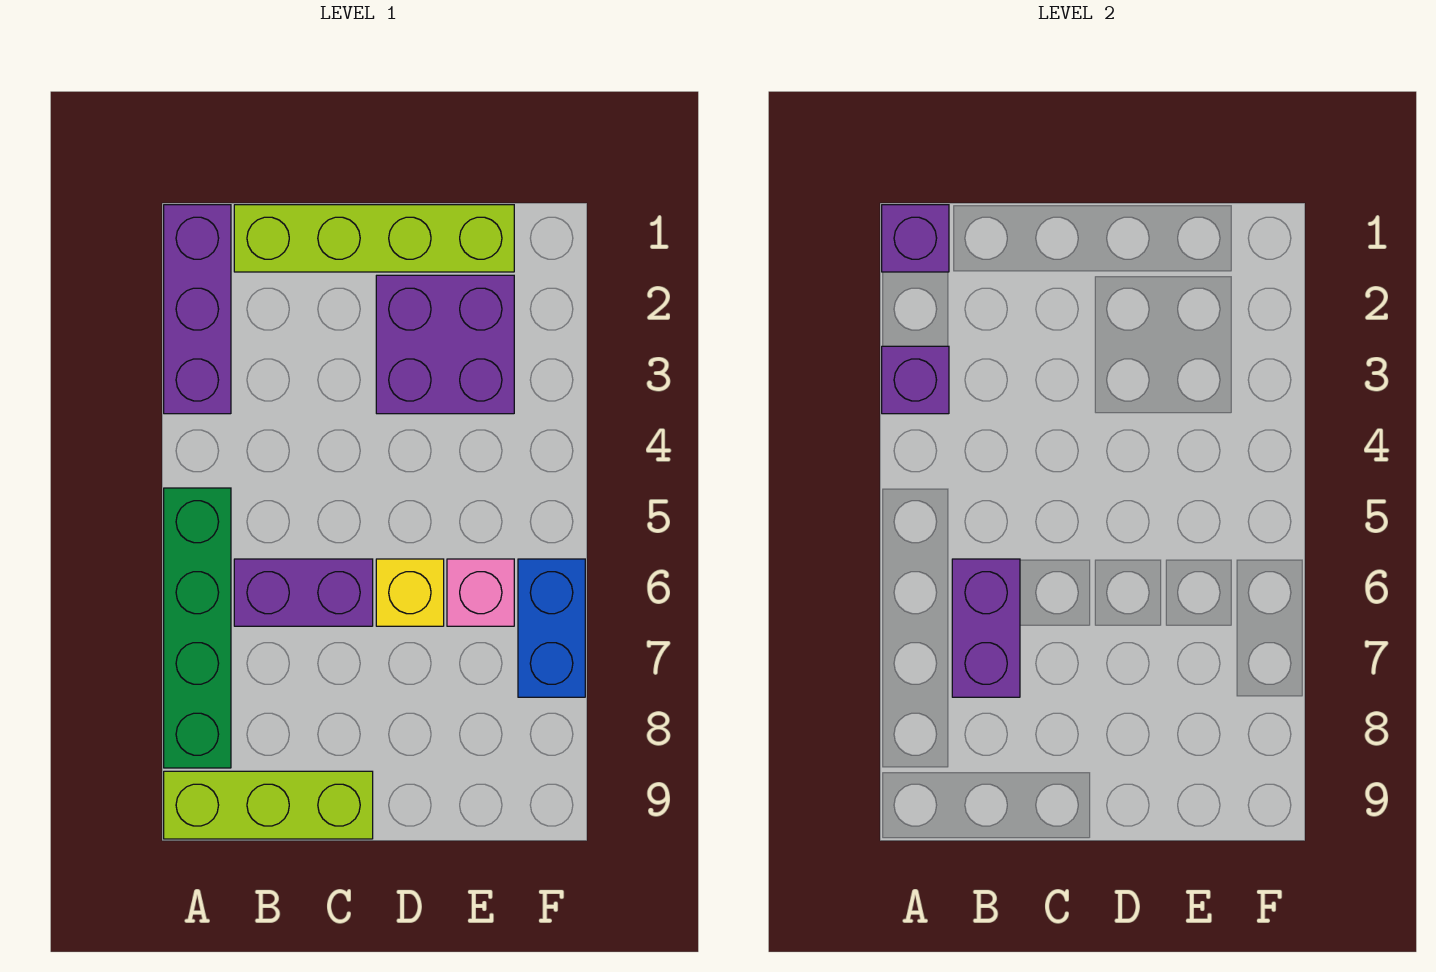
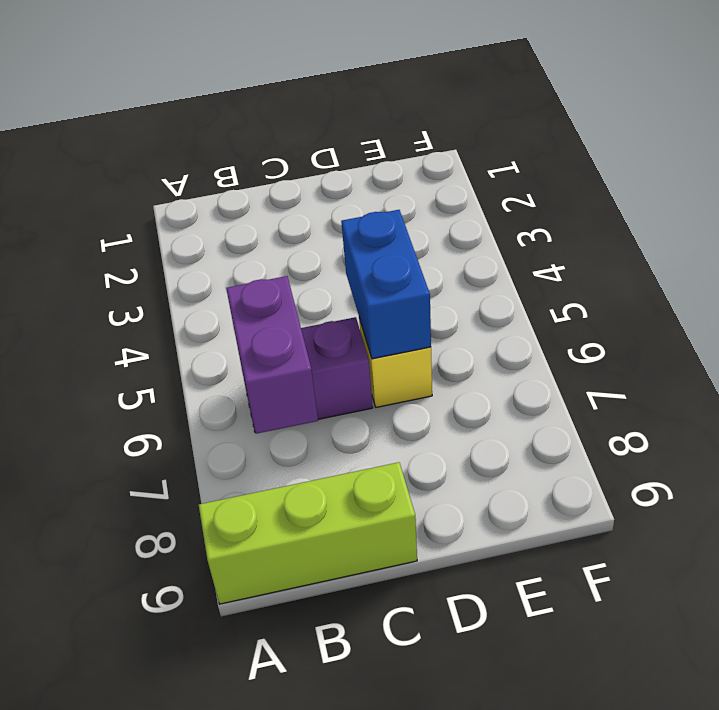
blue brick D5:D6 level 2 -> blue brick F6:F7 level 1
none -> purple brick A1:A3 level 1
none -> green brick A5:A8 level 1
none -> lime brick B1:E1 level 1

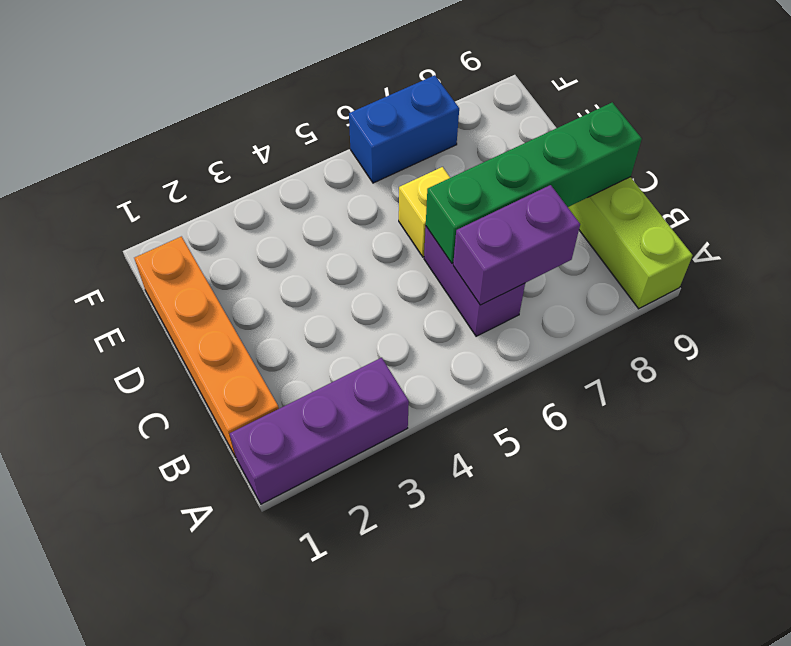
orange brick B1:E1 level 1 -> lime brick B1:E1 level 1
green brick C6:C9 level 2 -> green brick A5:A8 level 1
none -> purple brick D2:E3 level 1
none -> pink brick E6 level 1
none -> purple brick A1 level 2

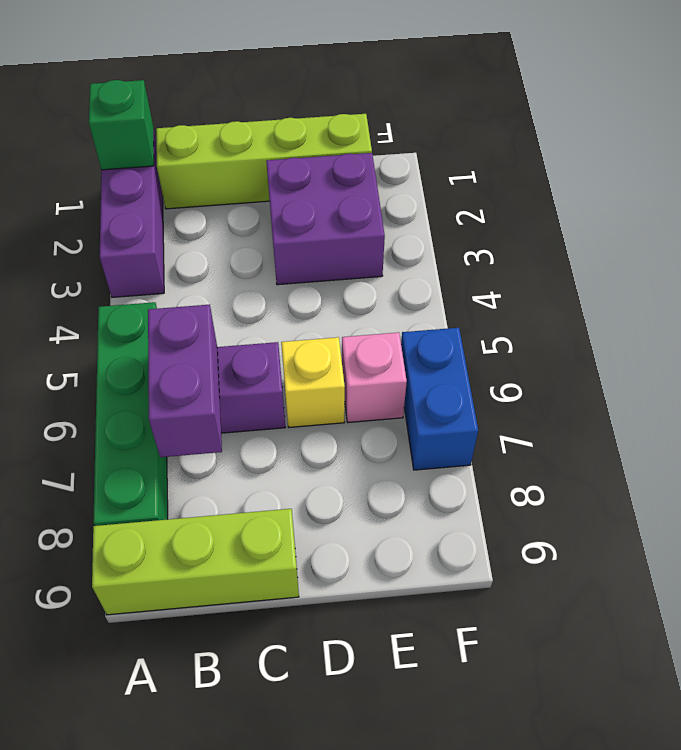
green brick A1 level 2 -> purple brick A1 level 2
none -> purple brick A3 level 2

